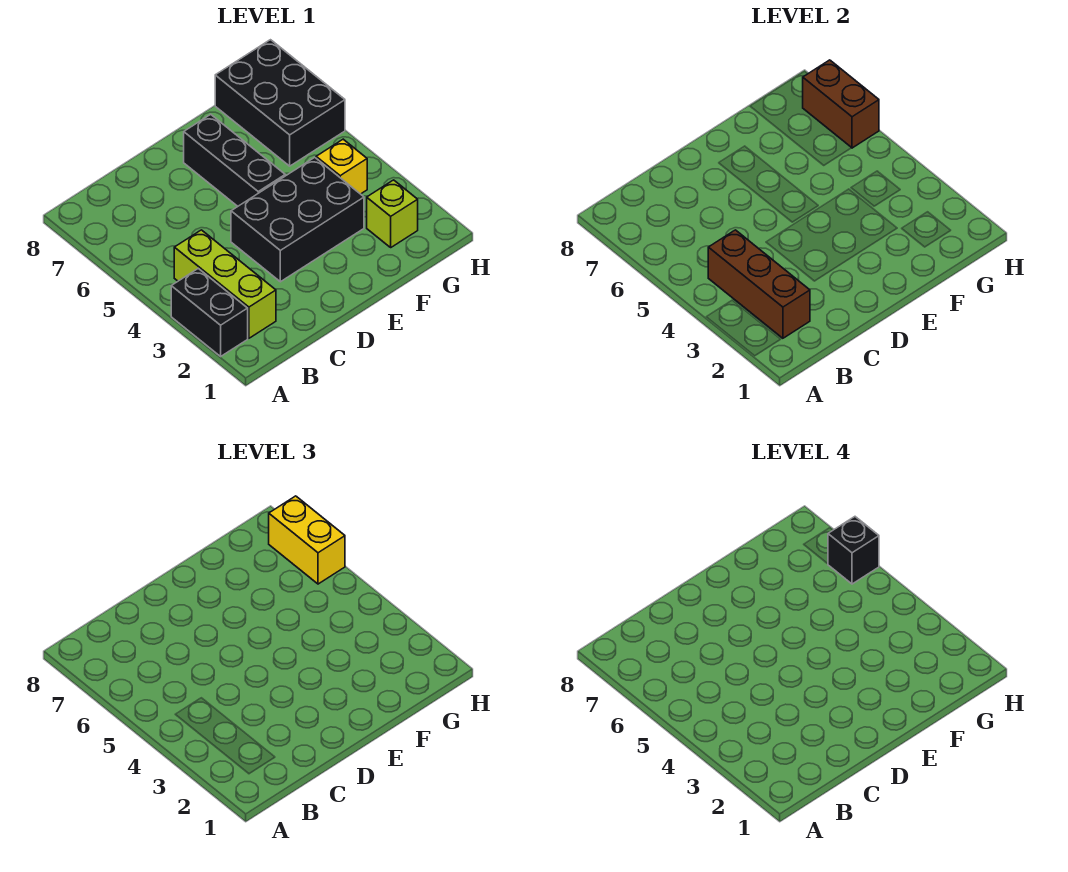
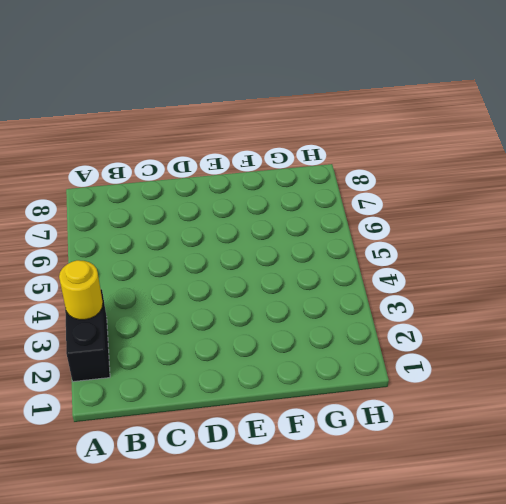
yellow round brick A3 level 2 -> none
none -> lime brick B2:B4 level 1
none -> black brick D3:F4 level 1

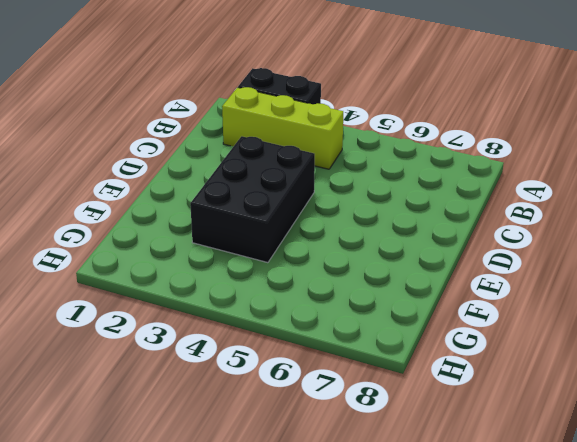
none -> black brick E5:E7 level 1
none -> lime brick G2 level 1

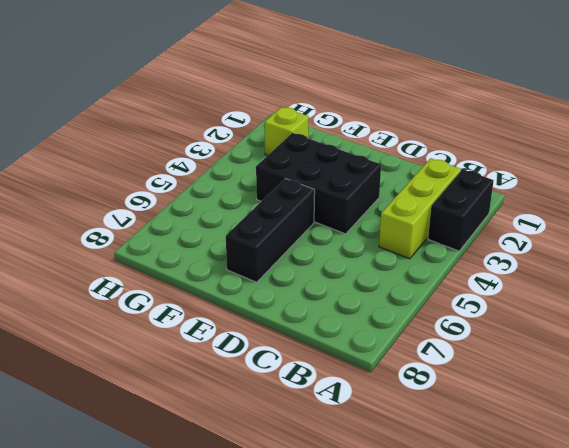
none -> yellow brick G4 level 1
none -> black brick G6:H8 level 1

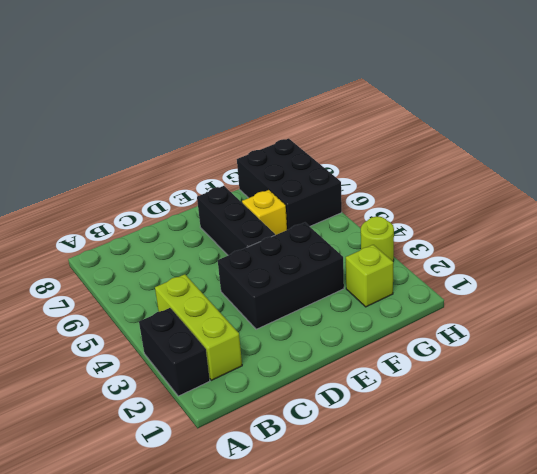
yellow brick F6 level 1 -> yellow brick G4 level 1
lime round brick H3 level 1 -> none
none -> brown brick B2:B4 level 2
none -> brown brick H6:H7 level 2

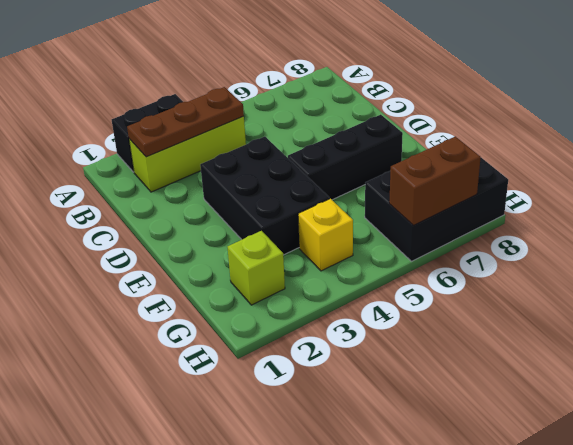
brown plate B2:B4 level 2 -> brown brick B2:B4 level 2
none -> yellow brick H6:H7 level 3
none -> black brick H6 level 4

